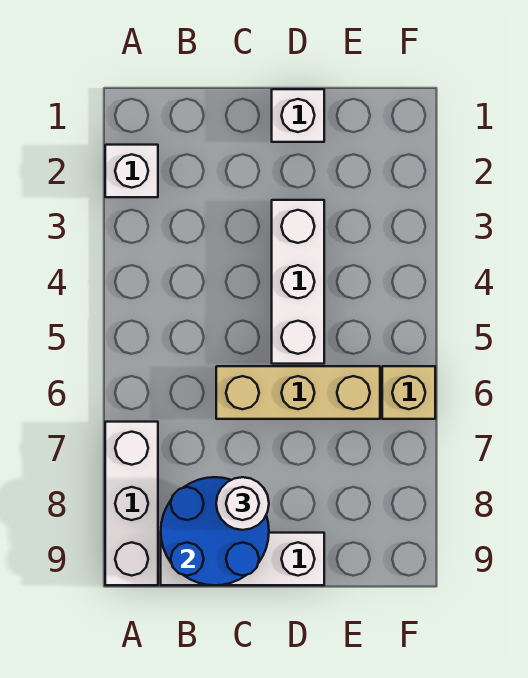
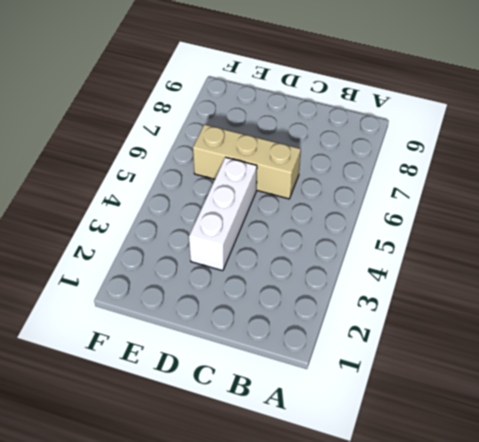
none -> white brick A2 level 1
none -> white brick A7:A9 level 1

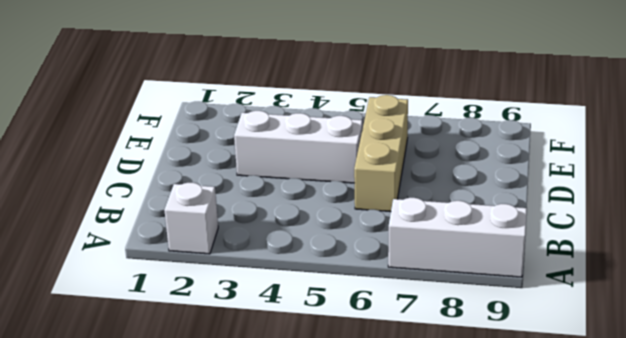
none -> white brick B9:D9 level 1
none -> white brick D1 level 1

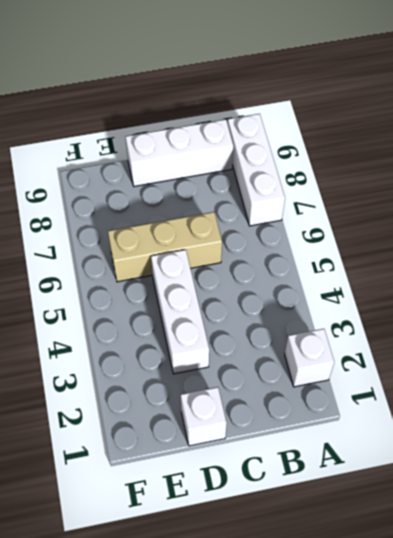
none -> tan brick F6 level 1
none -> blue round brick B8:C9 level 2

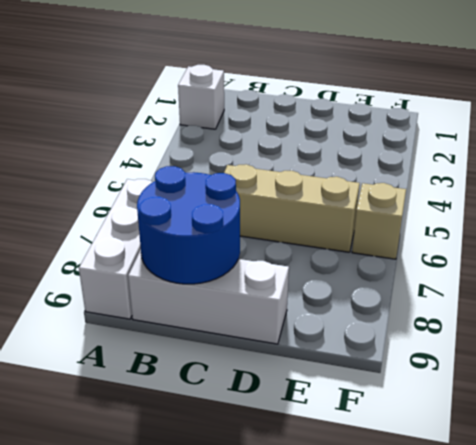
none -> white brick D1 level 1
none -> white brick D3:D5 level 1

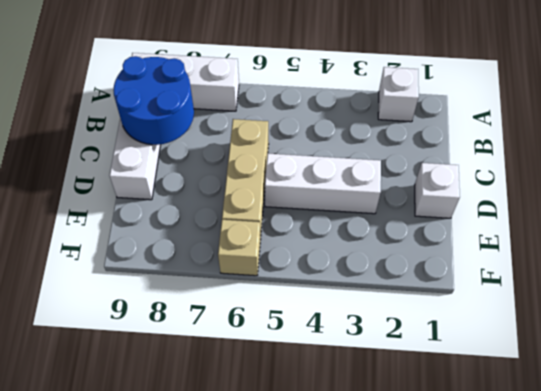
none -> white round brick C8 level 3

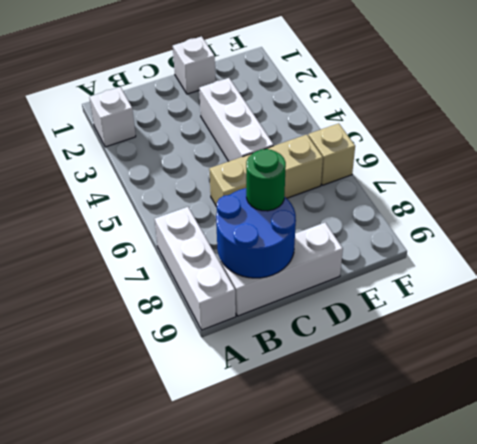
green round brick C8 level 3 -> white round brick C8 level 3

